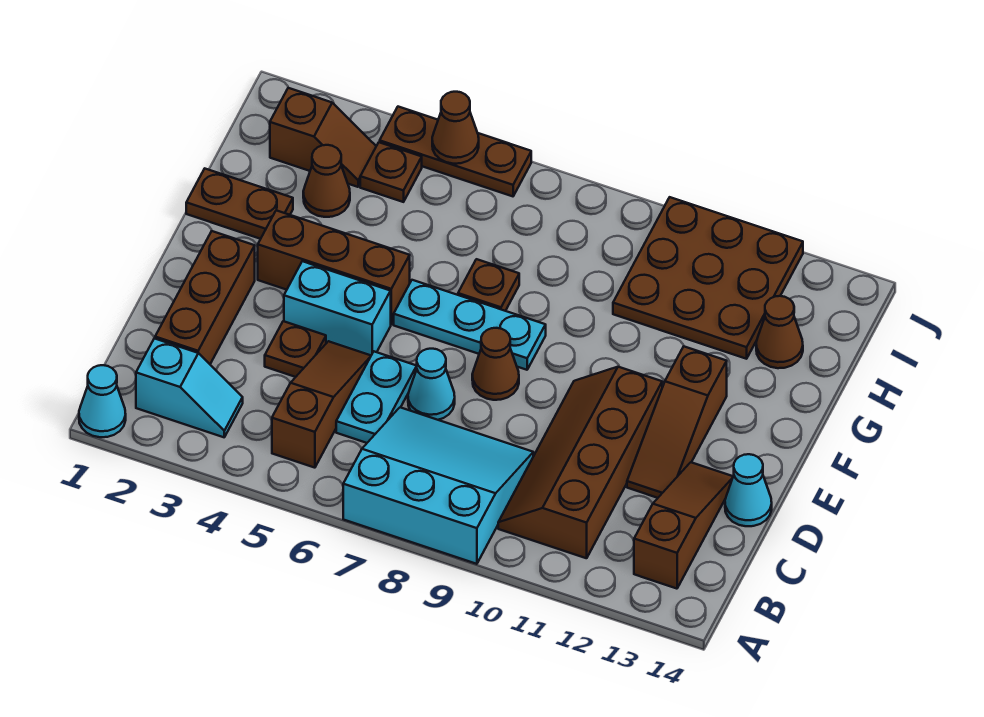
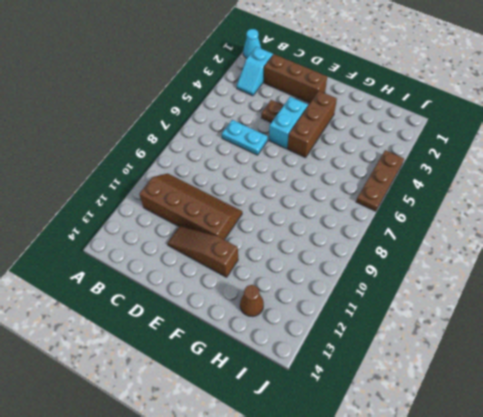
none -> cyan slope A7:C9 level 1 top A
none -> brown slope B5:D5 level 1 top B
none -> brown slope B13:D13 level 1 top B

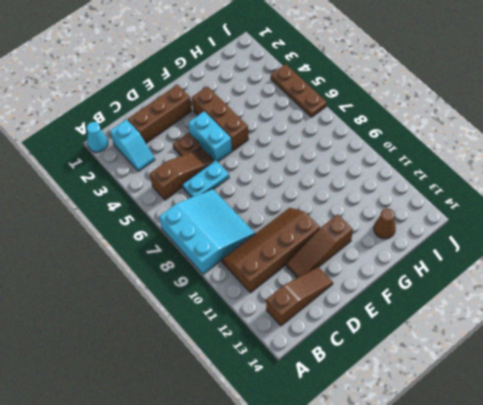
none -> cyan cone D7 level 1
none -> cyan cone D14 level 1
none -> brown cone E8 level 1

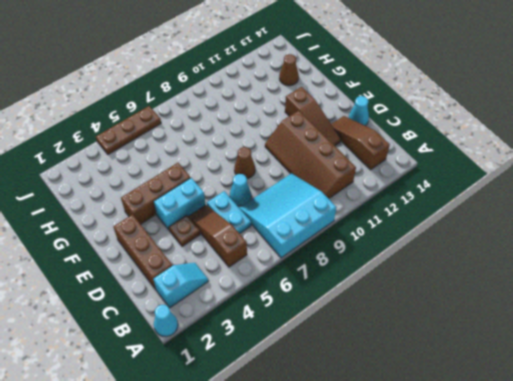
none -> cyan plate F6:F8 level 1
none -> brown plate G1:G2 level 1
none -> brown plate G7 level 1

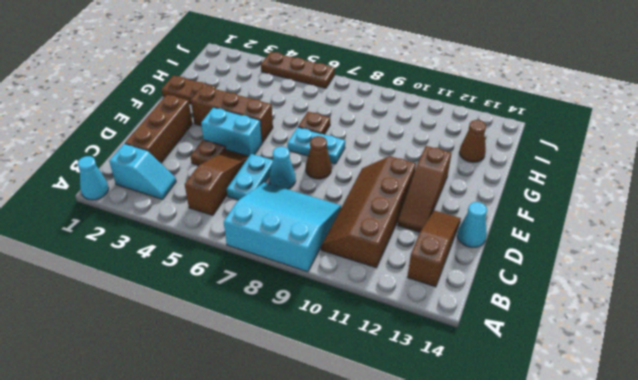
cyan plate F7:F8 level 1 -> cyan plate F6:F8 level 1
none -> brown cone H3 level 1
none -> brown plate H10:J12 level 1
none -> brown slope I2:I3 level 1 top 2

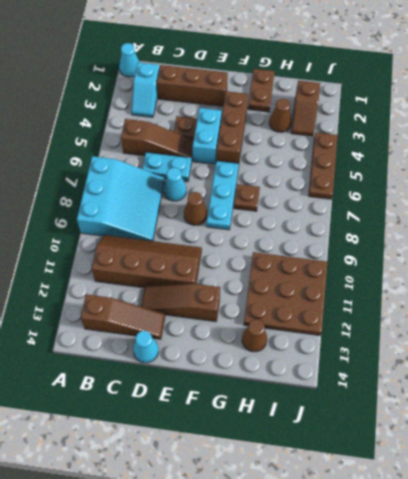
none -> brown plate I4 level 1
none -> brown cone J5 level 2

